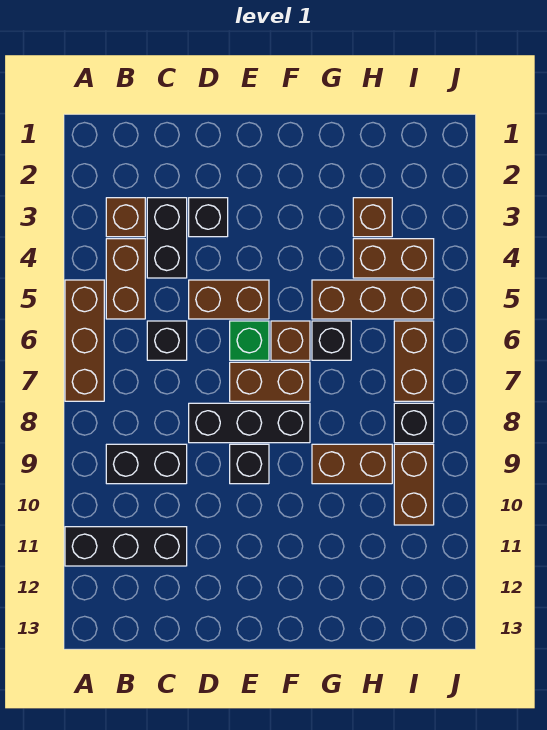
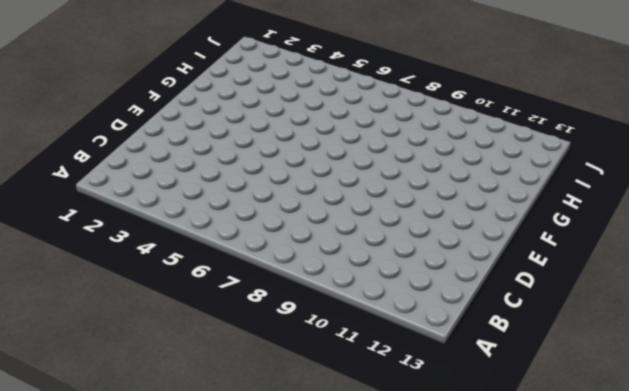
none -> brown brick A5:A7 level 1
none -> black brick A11:C11 level 1
none -> brown brick B3 level 1

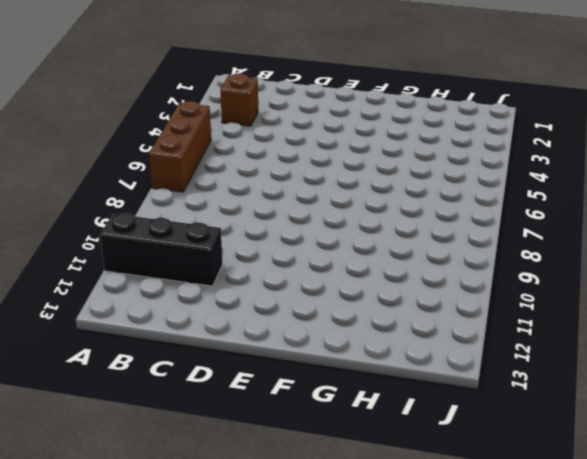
none -> brown brick B4:B5 level 1
none -> black brick B9:C9 level 1
none -> black brick C3:C4 level 1

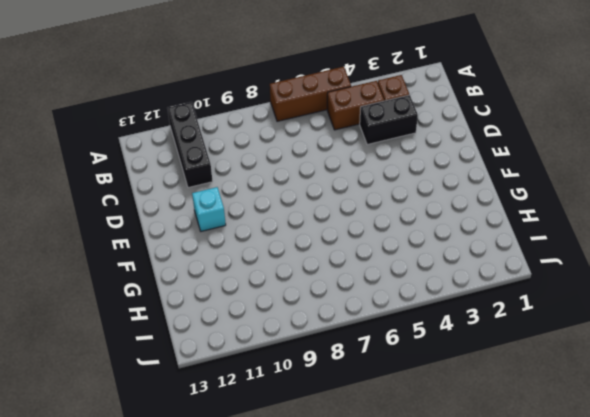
cyan brick E11 level 1 -> none
none -> black brick B9:C9 level 1
none -> black brick C6 level 1
none -> black brick D3 level 1

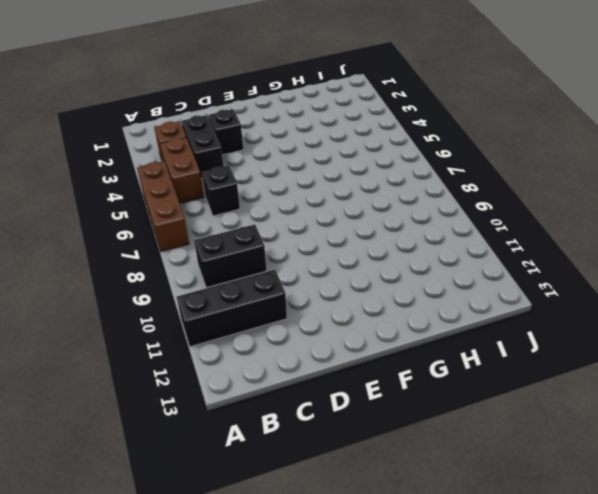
none -> brown brick D5:E5 level 1
none -> black brick D8:F8 level 1
none -> green brick E6 level 1

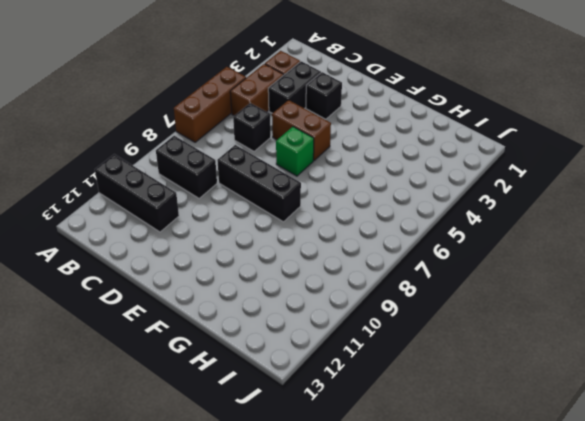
none -> brown brick E7:F7 level 1
none -> black brick E9 level 1
none -> brown brick F6 level 1

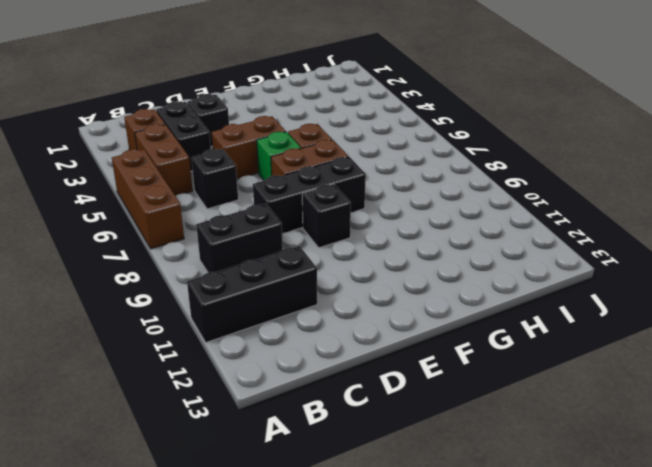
none -> brown brick G5:I5 level 1
none -> black brick G6 level 1
none -> brown brick G9:H9 level 1

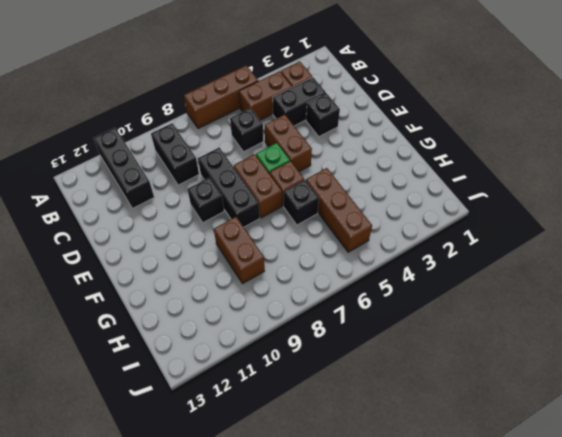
none -> brown brick H3 level 1
none -> brown brick H4:I4 level 1
none -> brown brick I6:I7 level 1

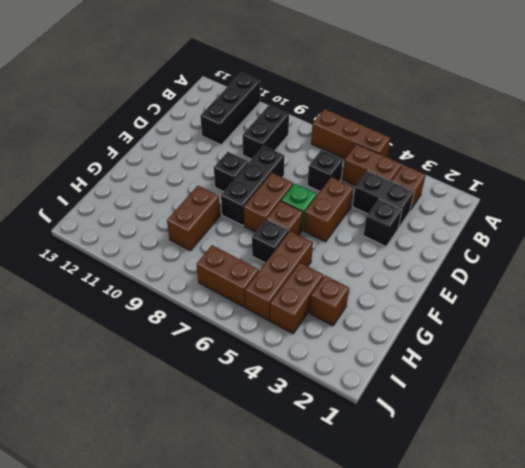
none -> black brick I8 level 1
none -> brown brick I9:I10 level 1

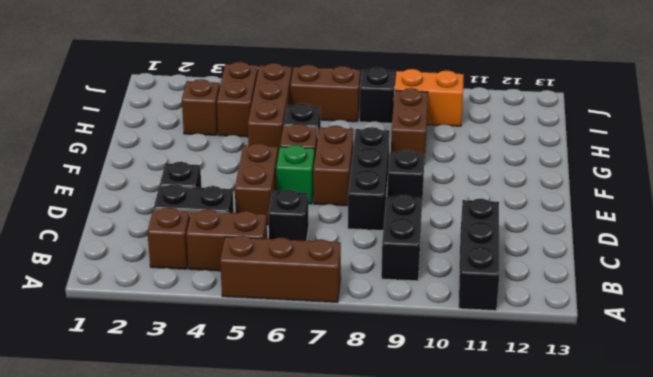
orange brick I9:I10 level 1 -> brown brick I9:I10 level 1

